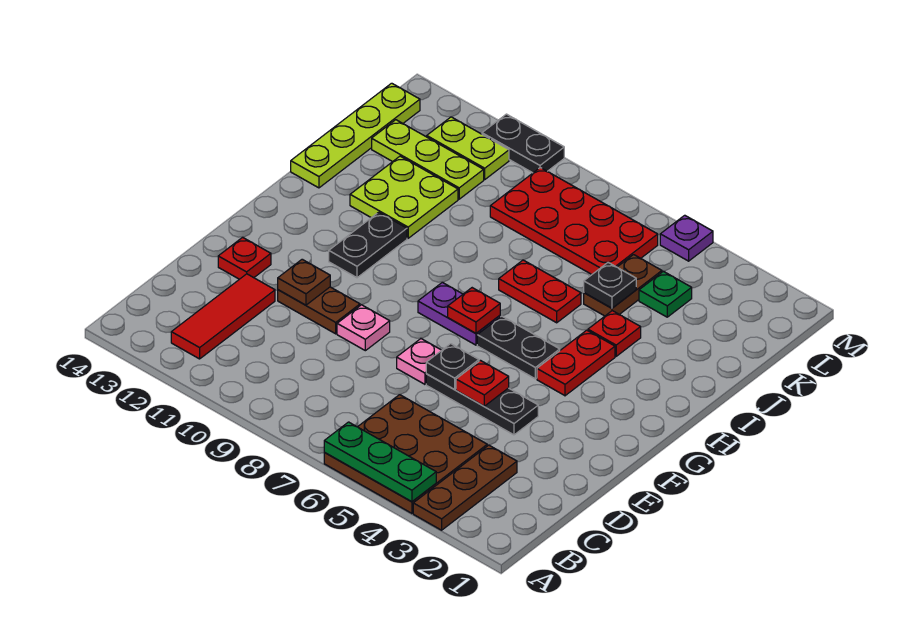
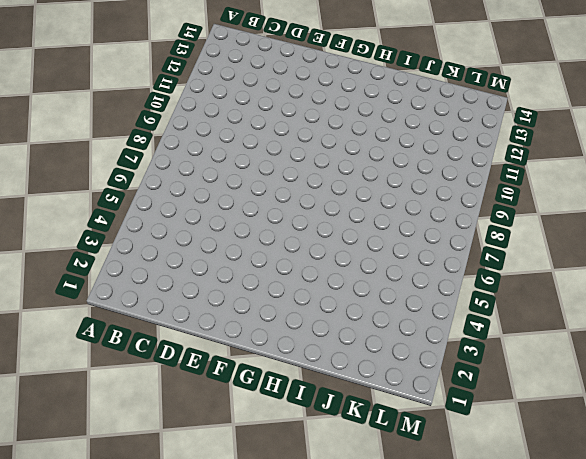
none -> brown plate A3:C3 level 1
none -> brown plate A4:C6 level 1
none -> red tile B12:D12 level 1

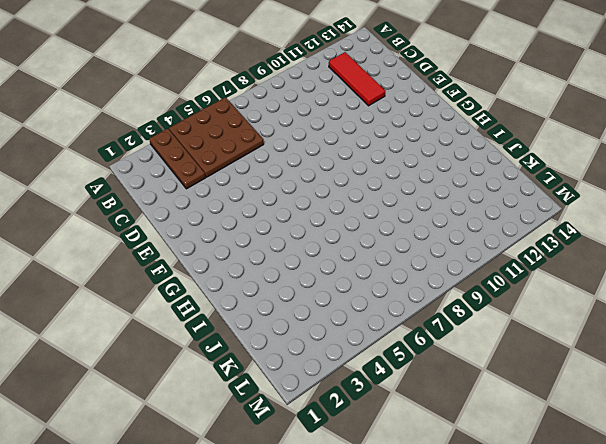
none -> black plate E4:E6 level 1
none -> pink plate E7 level 1
none -> pink plate E9 level 1

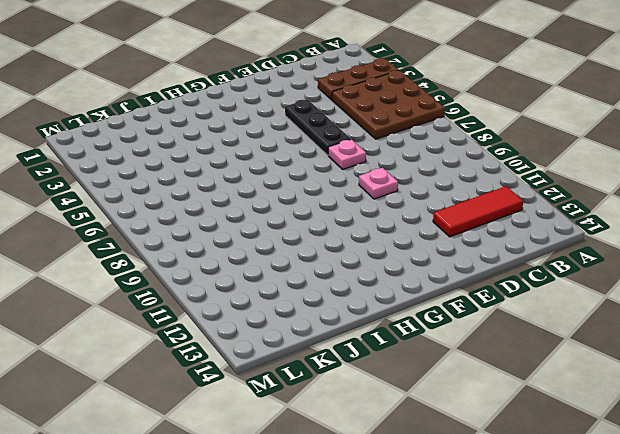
none -> brown plate E10:E11 level 1
none -> red plate E13 level 1
none -> red plate G4:H4 level 1

